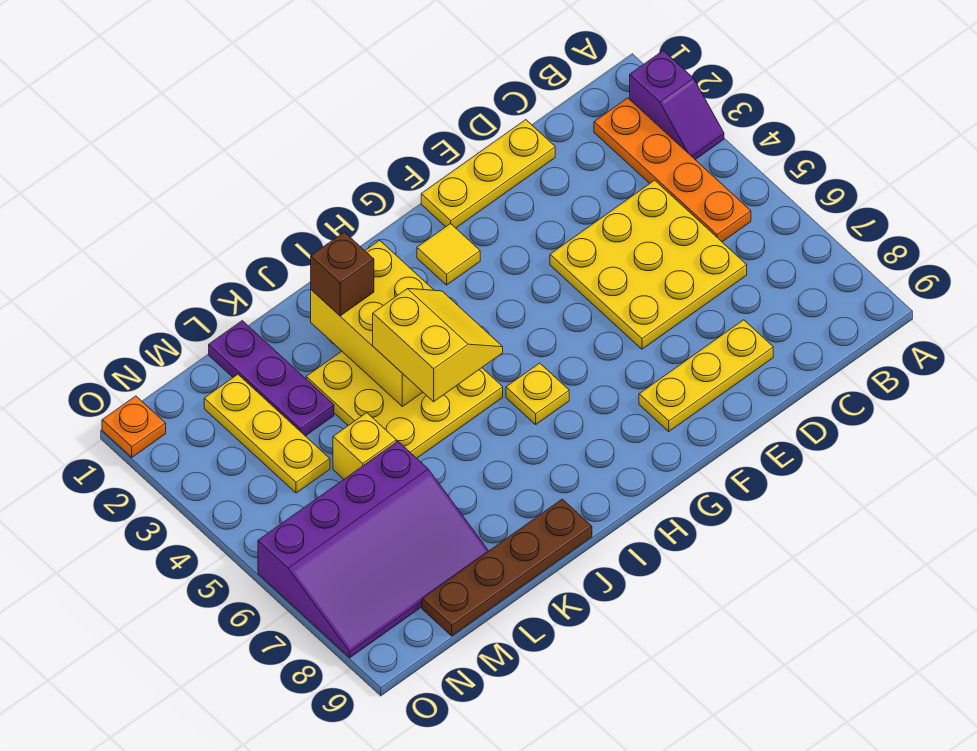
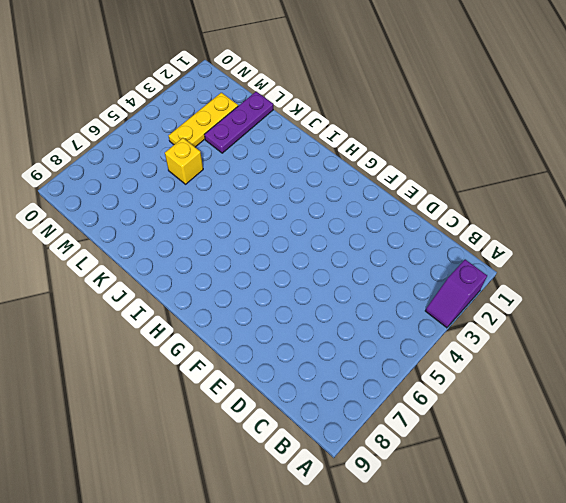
none -> orange plate B2:B5 level 1
none -> yellow plate C4:E6 level 1
none -> yellow plate D1:F1 level 1

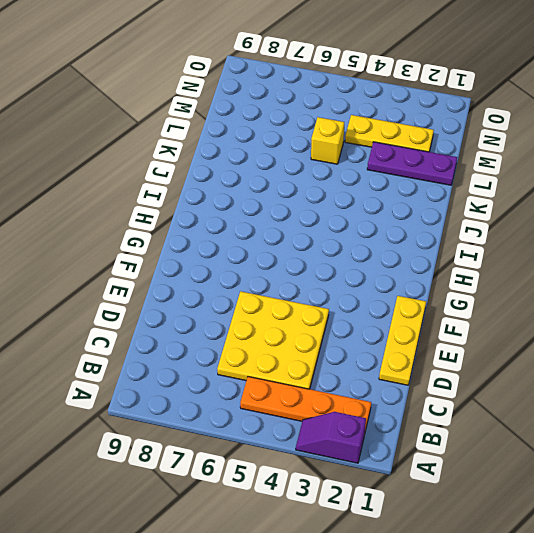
none -> yellow plate D8:F8 level 1
none -> yellow tile G2 level 1
none -> yellow plate H6 level 1

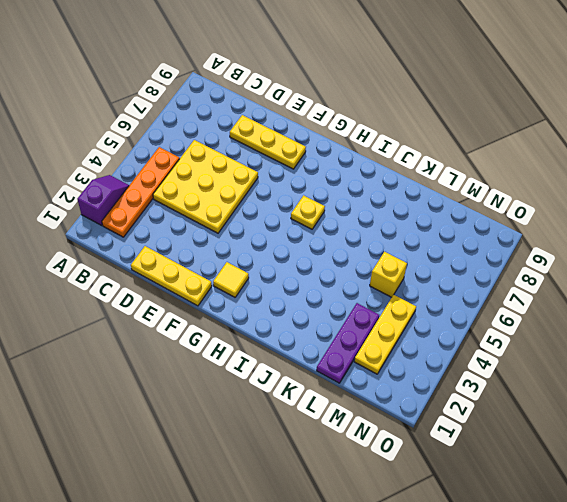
none -> yellow plate I3:K5 level 1
none -> brown plate J9:M9 level 1
none -> purple slope L6:O8 level 1 top 6

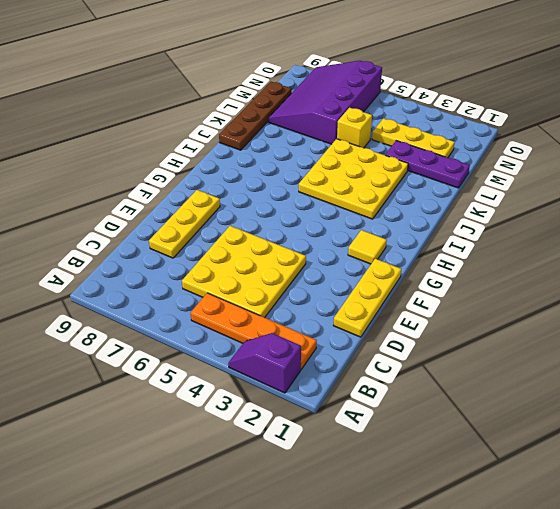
none -> yellow plate H6 level 1
none -> orange plate O1 level 1
none -> yellow brick I2:J4 level 2

